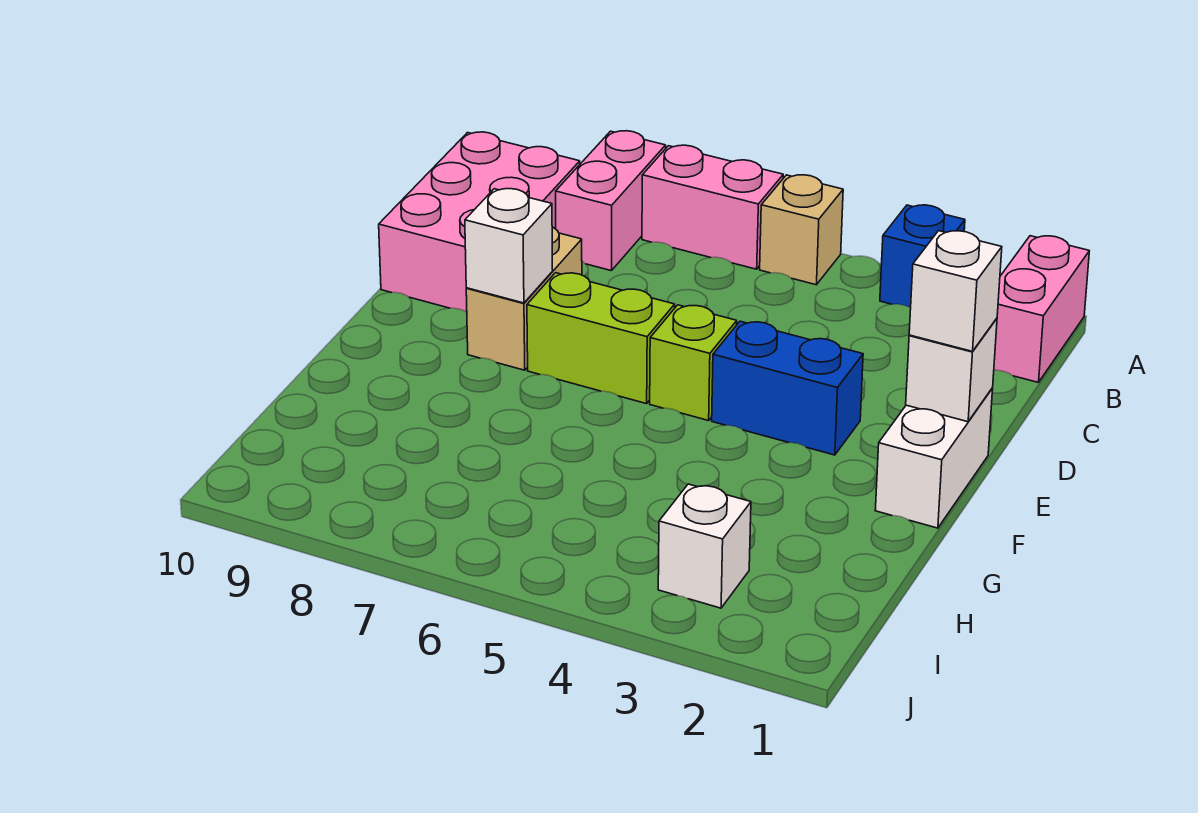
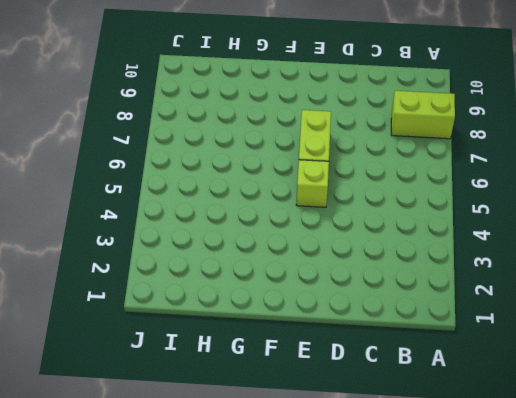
lime brick A8:B8 level 1 -> pink brick A8:B8 level 1
none -> pink brick A1:B1 level 1
none -> blue brick A3 level 1
none -> tan brick A5 level 1

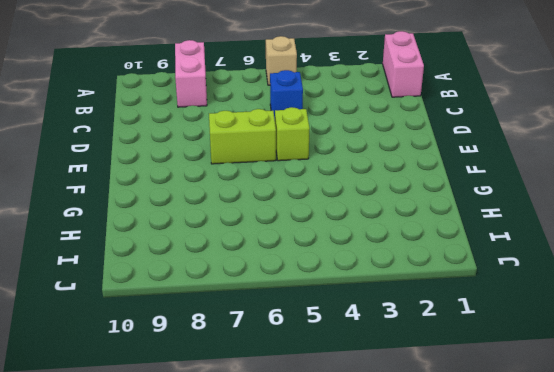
blue brick C5 level 1 -> blue brick A3 level 1
none -> pink brick A6:A7 level 1
none -> pink brick B9:D10 level 1
none -> tan brick D8:E8 level 1

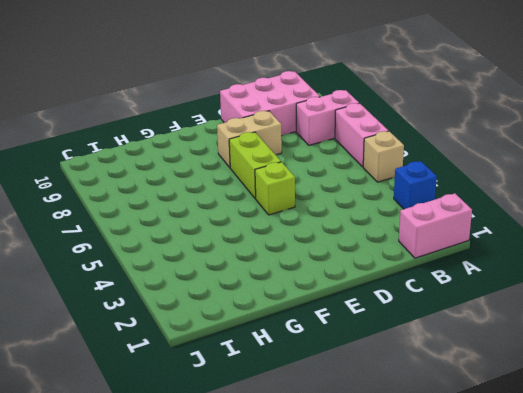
none -> white brick E1:F1 level 1
none -> blue brick E3:E4 level 1
none -> white brick I3 level 1

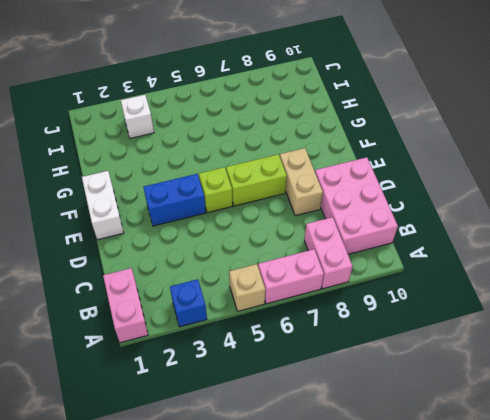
none -> white brick E1 level 2
none -> white brick E8 level 2
none -> white brick E1 level 3

